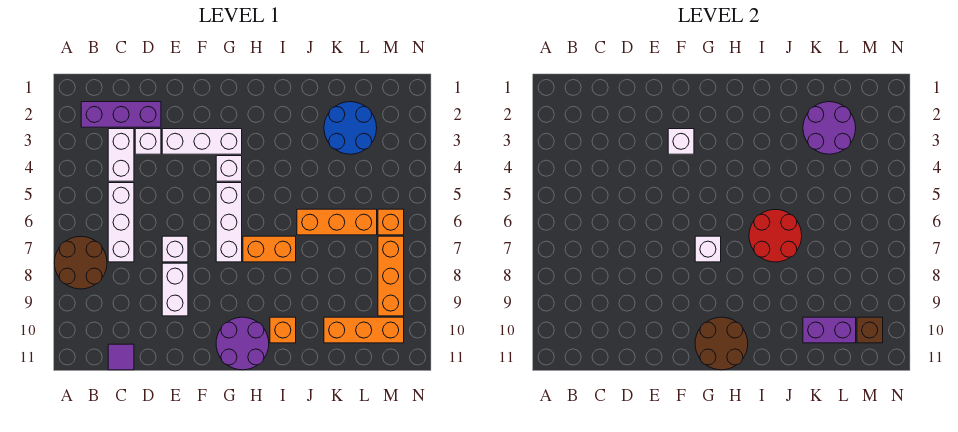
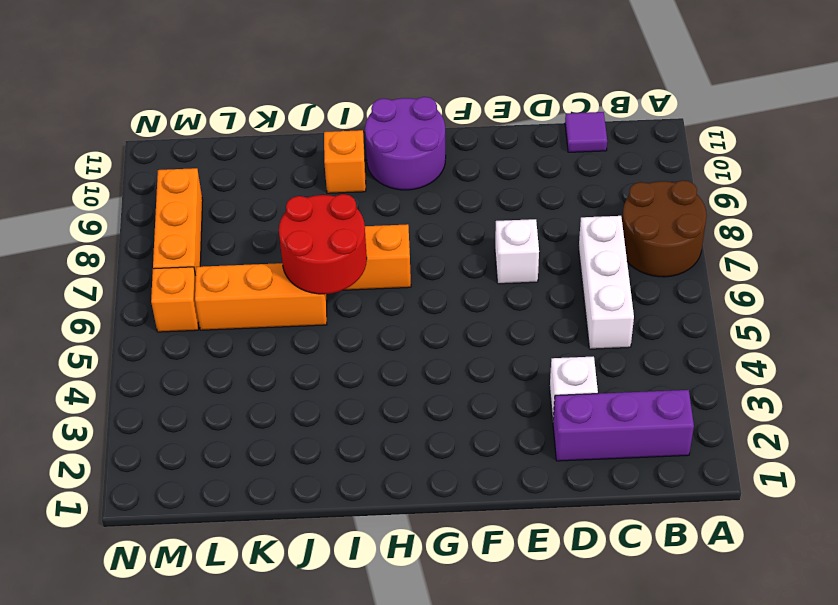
none -> white brick C3:C4 level 1
none -> white brick E3:G3 level 1
none -> white brick E8:E9 level 1

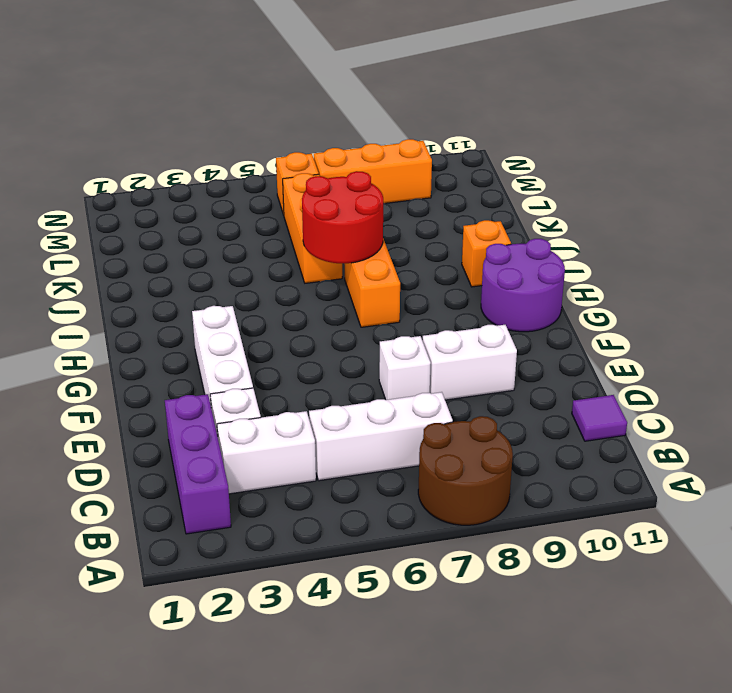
none -> white brick G4 level 1
none -> white brick G5:G7 level 1
none -> blue round brick K2:L3 level 1

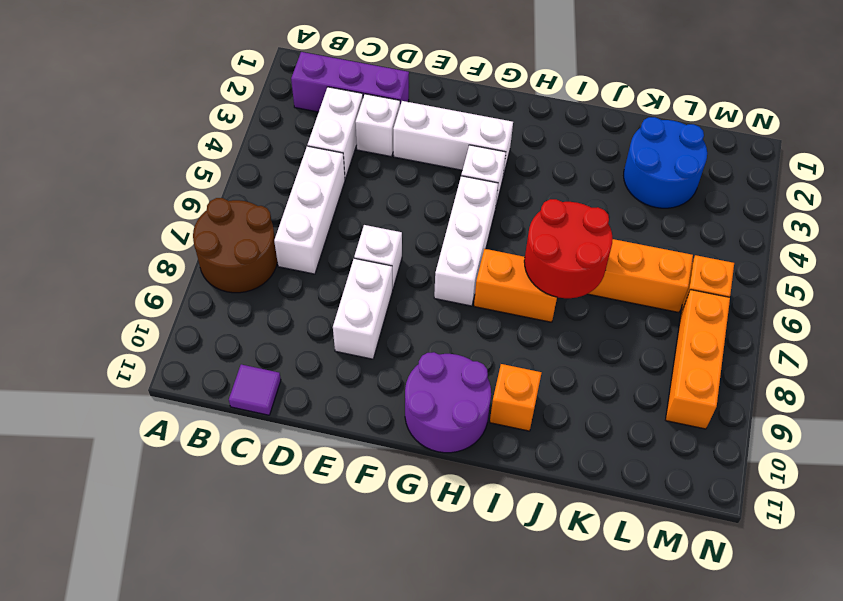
none -> orange brick K10:M10 level 1
none -> white brick F3 level 2
none -> white brick G7 level 2

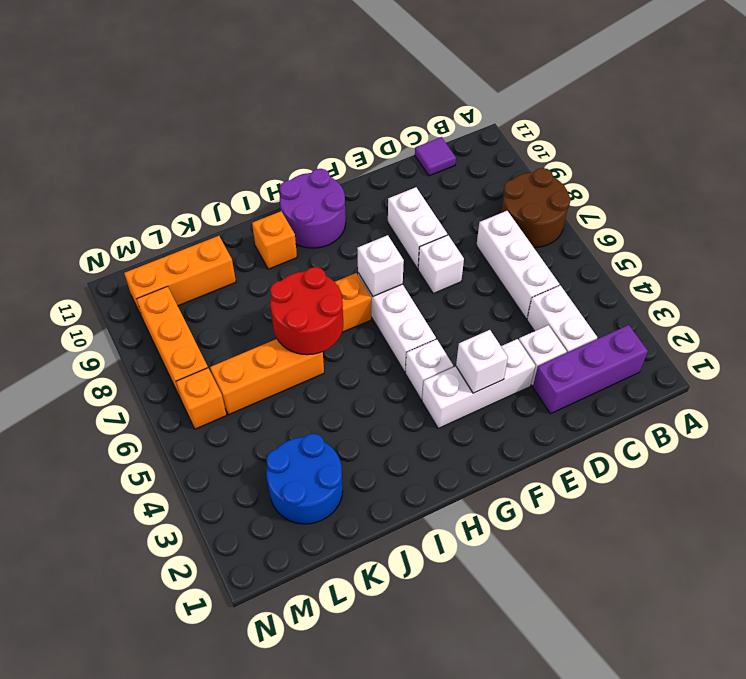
none -> brown round brick G10:H11 level 2
none -> purple round brick K2:L3 level 2
none -> purple brick K10:L10 level 2

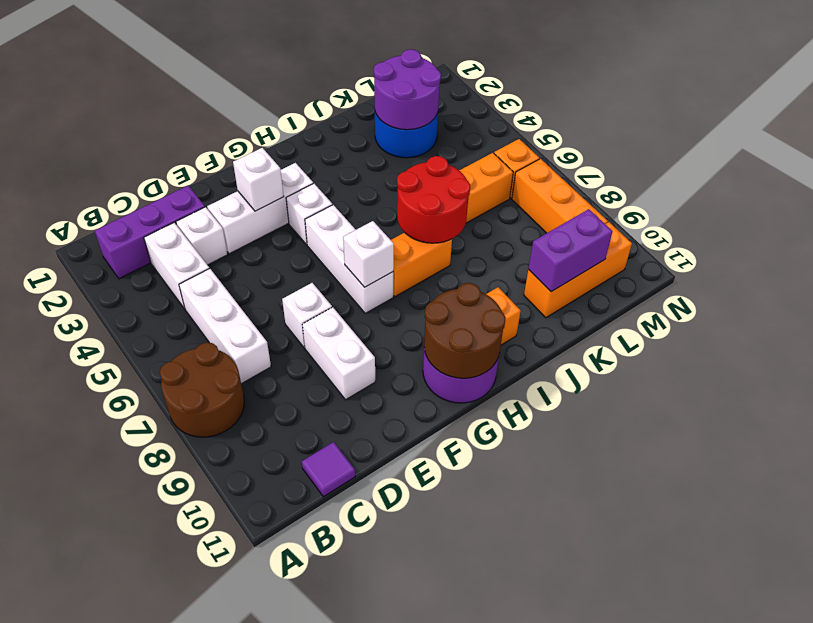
none -> brown brick M10 level 2

